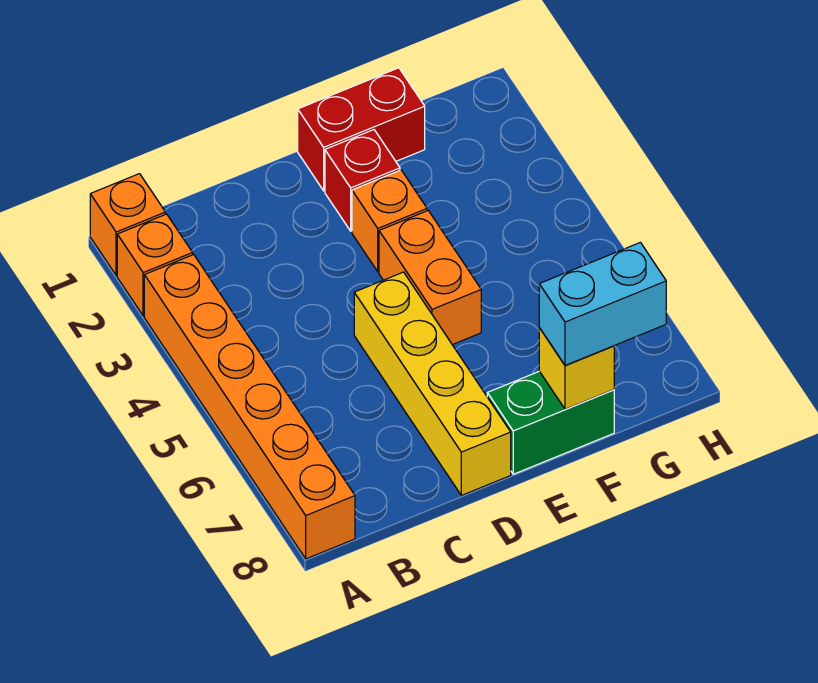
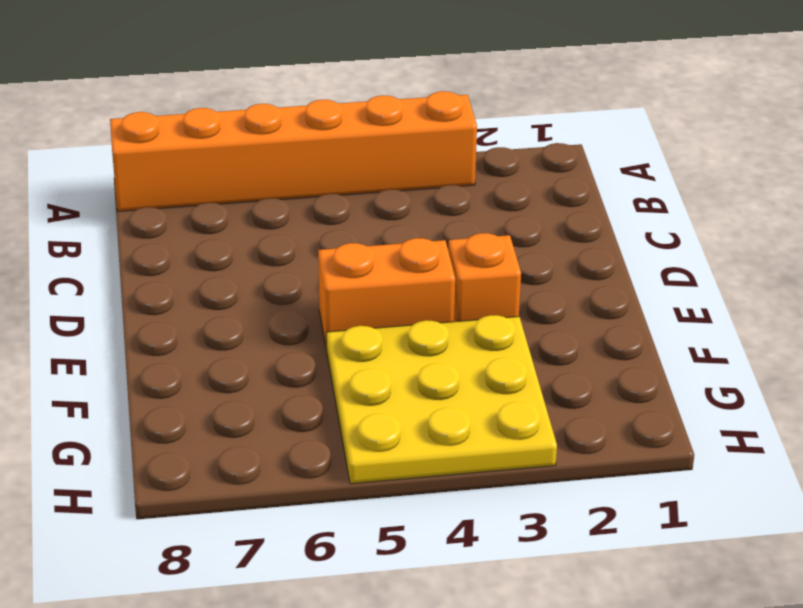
yellow plate F3:H5 level 1 -> none
none -> orange brick A1 level 1
none -> orange brick A2 level 1

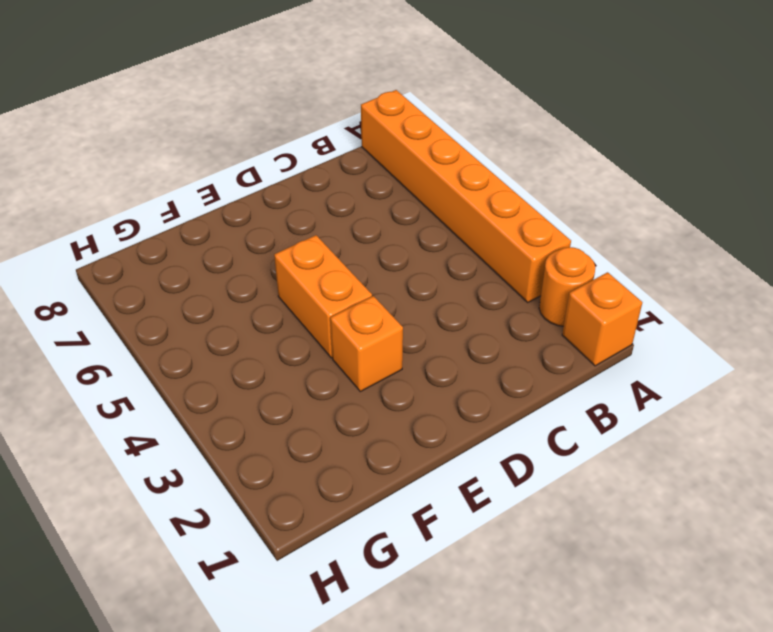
orange round brick A2 level 1 -> orange brick A2 level 1
none -> yellow brick D5:D8 level 1
none -> red brick E1:F1 level 1

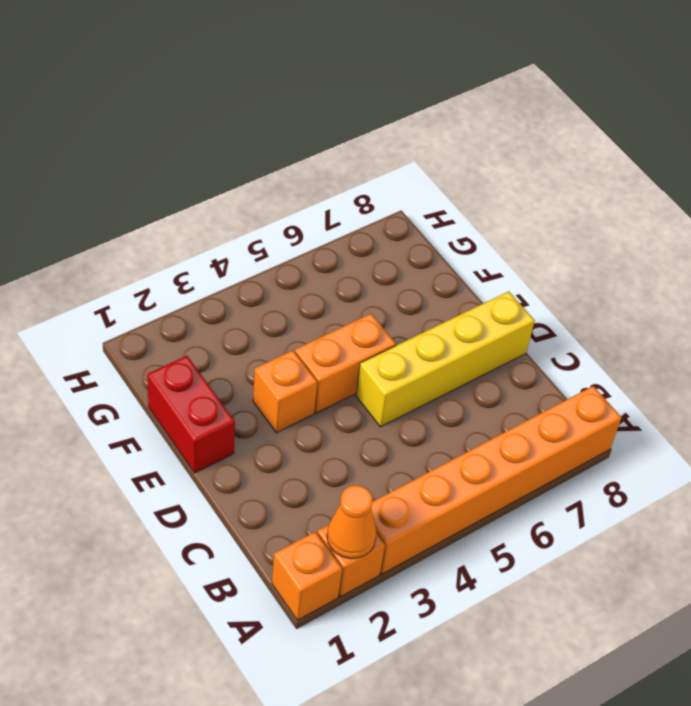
orange cone A2 level 2 -> none
none -> red brick E2 level 1
none -> green brick E8:F8 level 1

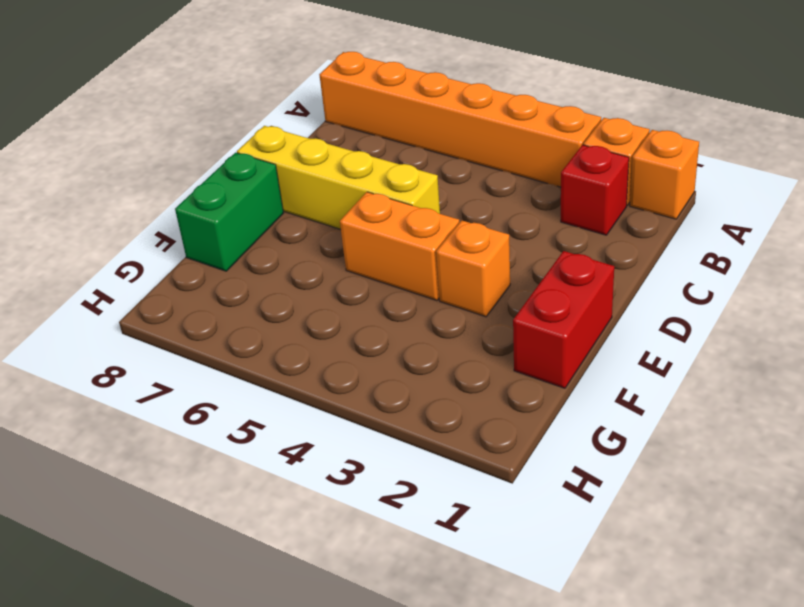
red brick B2 level 1 -> red brick E2 level 1
none -> yellow brick F8 level 2
none -> cyan brick F8:G8 level 3

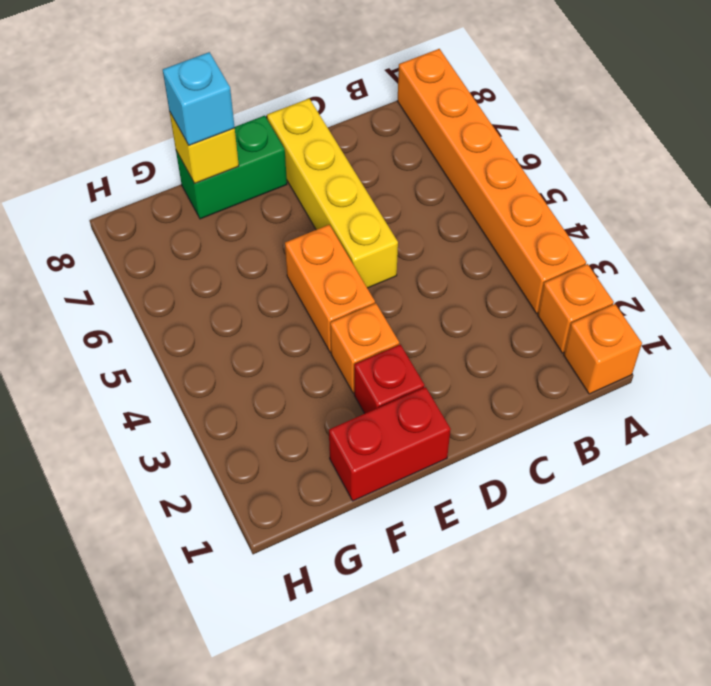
cyan brick F8 level 3 -> cyan brick F8:G8 level 3

